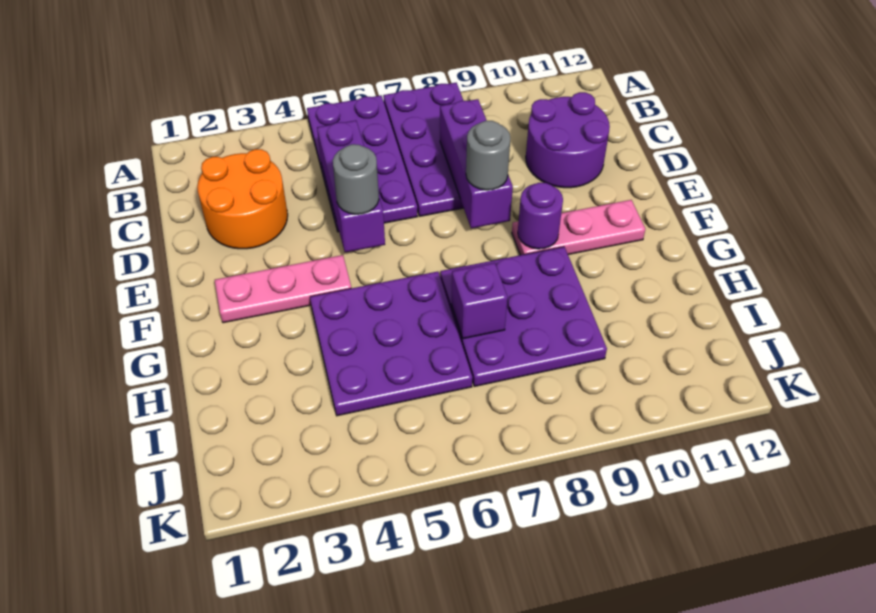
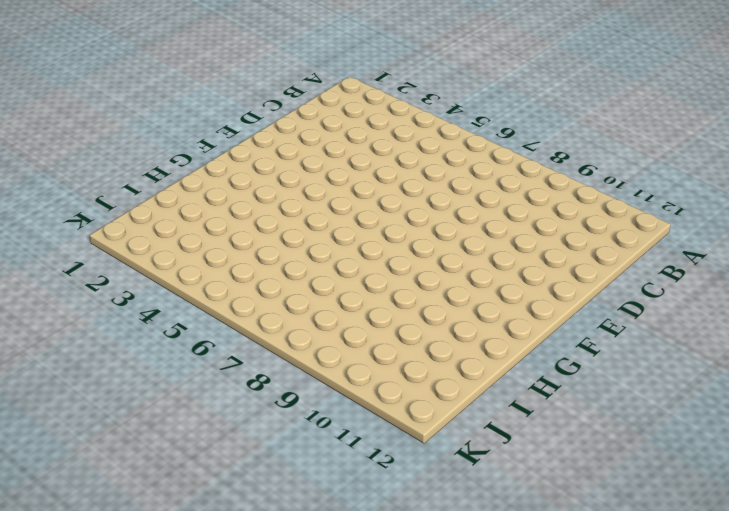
none -> purple plate A5:D6 level 1
none -> purple plate A7:D8 level 1
none -> orange round brick C2:D3 level 1

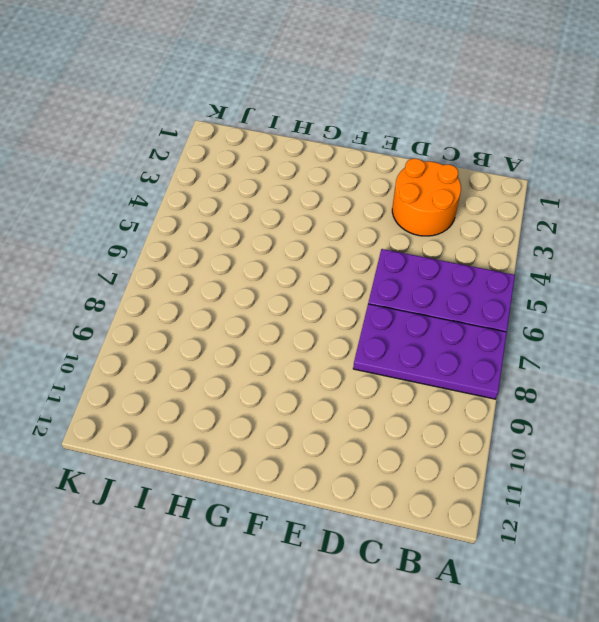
none -> purple round brick C10:D11 level 1
none -> pink plate F2:F4 level 1
none -> pink plate F9:F11 level 1

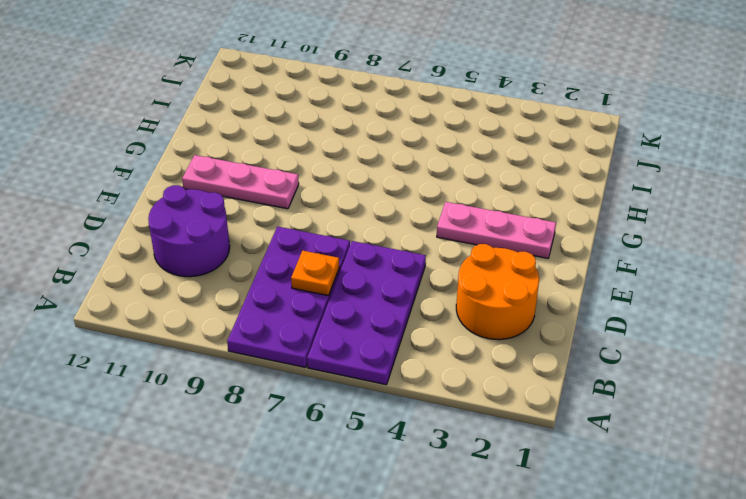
orange plate C7 level 2 -> none
none -> purple plate G4:I6 level 1
none -> purple plate G7:I9 level 1
none -> purple brick C5:E5 level 2

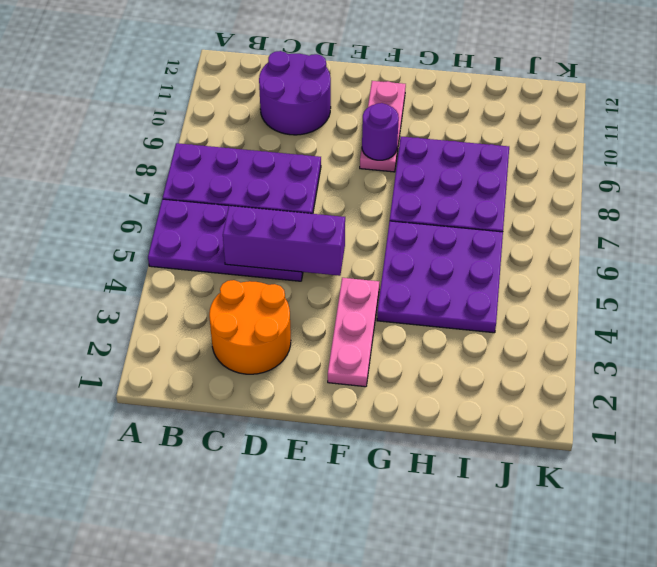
none -> purple brick C8:E8 level 2
none -> purple brick H7 level 2
none -> grey round brick E5 level 3

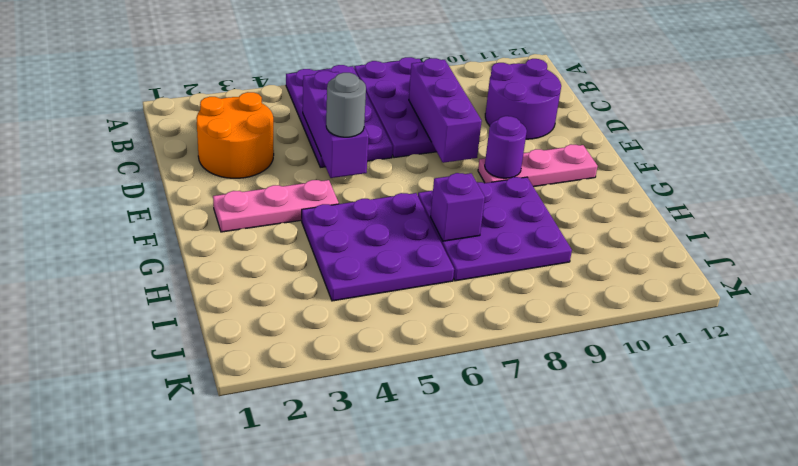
none -> grey round brick E8 level 3

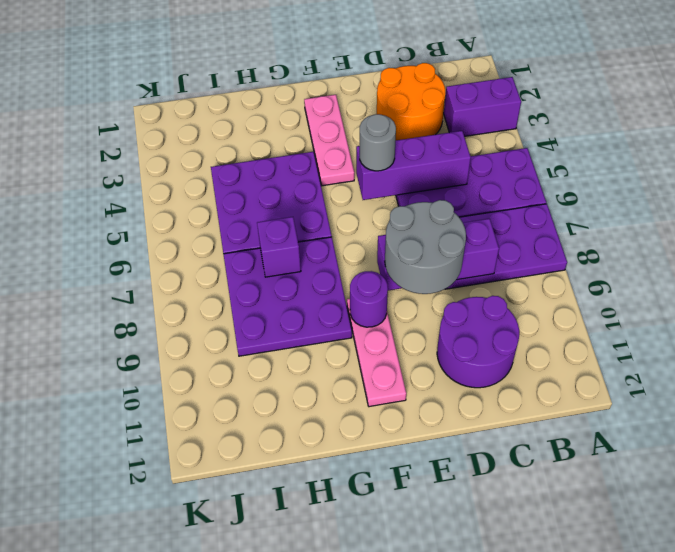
purple brick A3:B3 level 1 -> none
grey round brick D8:E9 level 3 -> grey round brick E8 level 3

